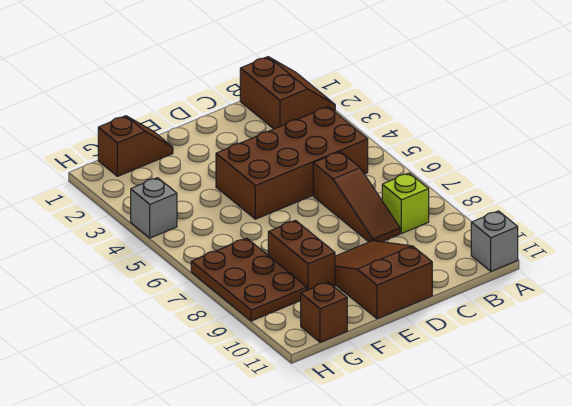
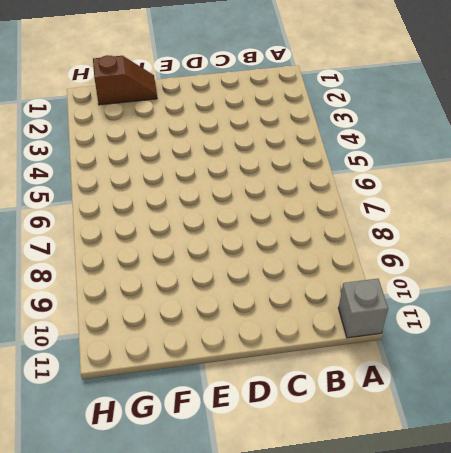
none -> brown slope A1:B2 level 1 top B
none -> brown brick B4:E5 level 1

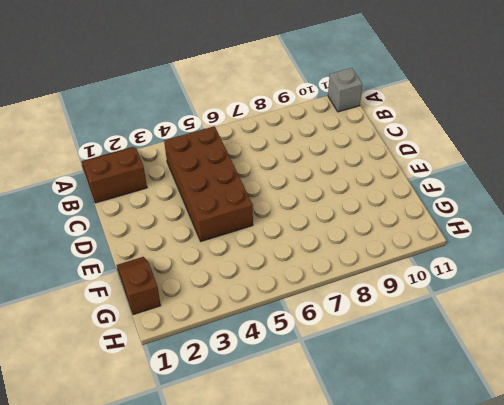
none -> lime brick B8 level 1
none -> brown slope C6:C8 level 1 top 6

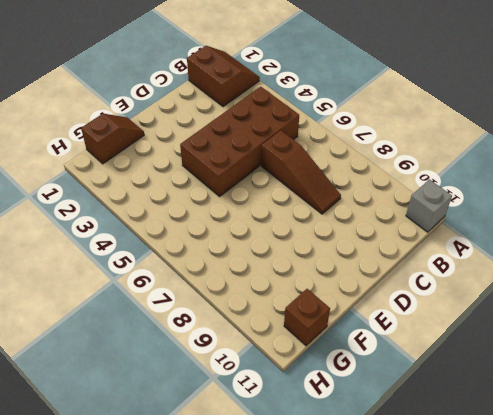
none -> lime brick B8 level 1
none -> brown slope D9:E11 level 1 top 11

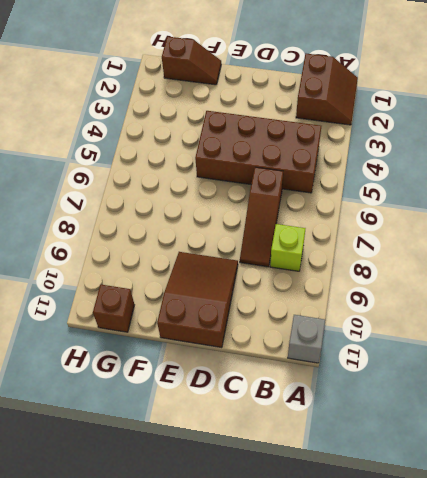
none -> brown brick F8:F9 level 1
none -> brown plate G7:H9 level 1

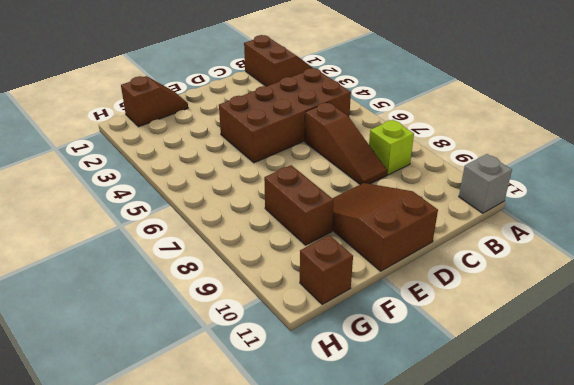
none -> brown plate G7:H9 level 1
none -> grey brick H4 level 1

